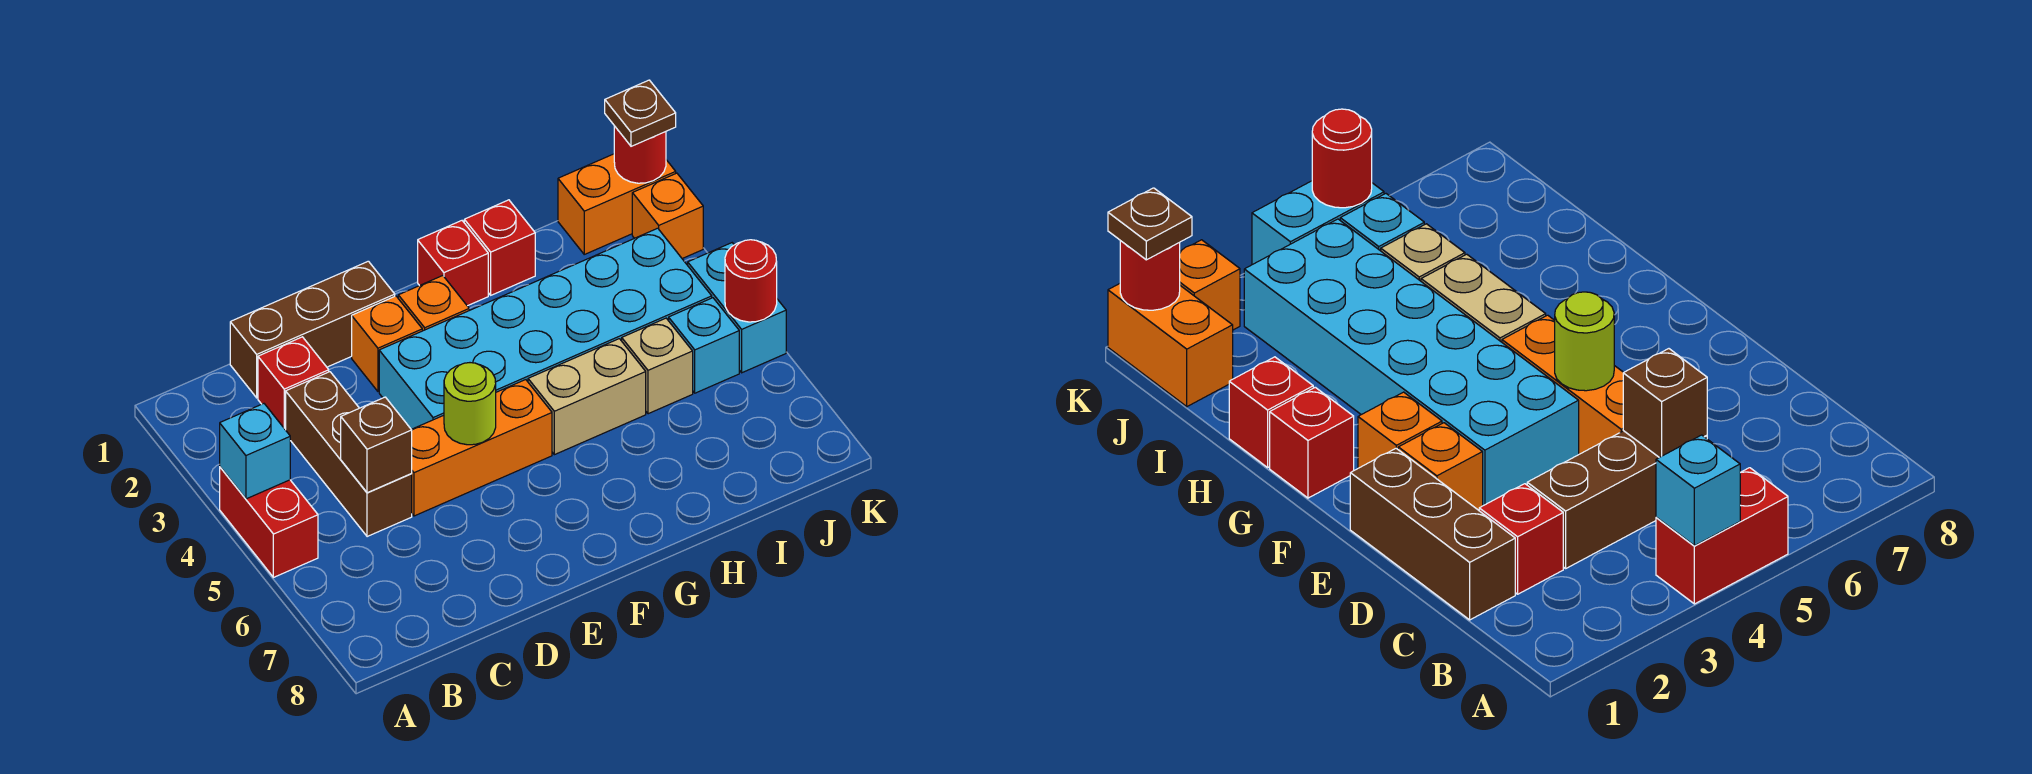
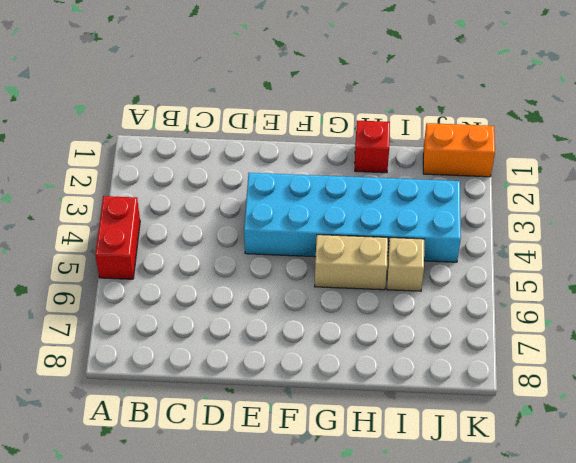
none -> brown brick C1:E1 level 1
none -> red brick C2 level 1
none -> brown brick C3:C5 level 1

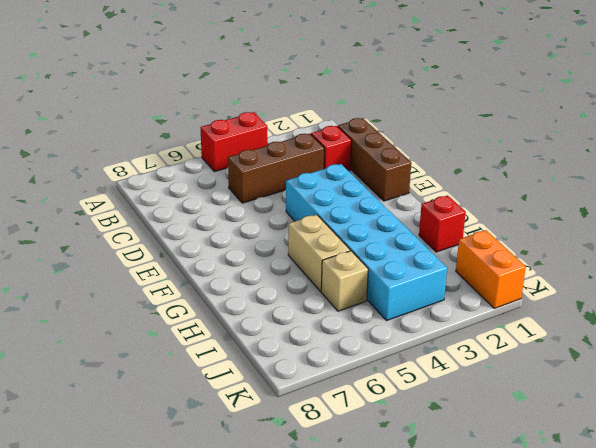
none -> orange brick D5:F5 level 1
none -> orange brick E2 level 1
none -> orange brick F2 level 1

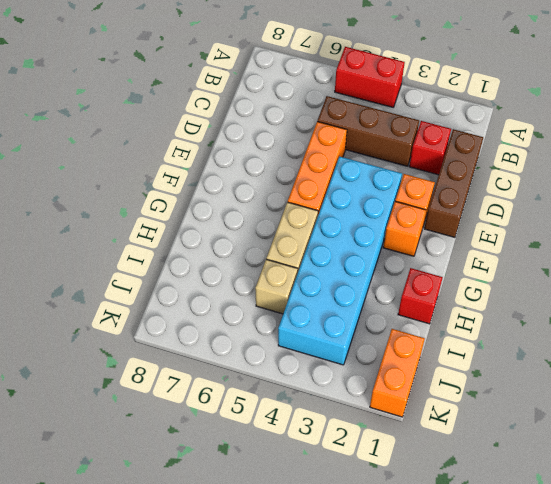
none -> red brick G1 level 1
none -> cyan brick J5 level 1
none -> orange brick K2 level 1

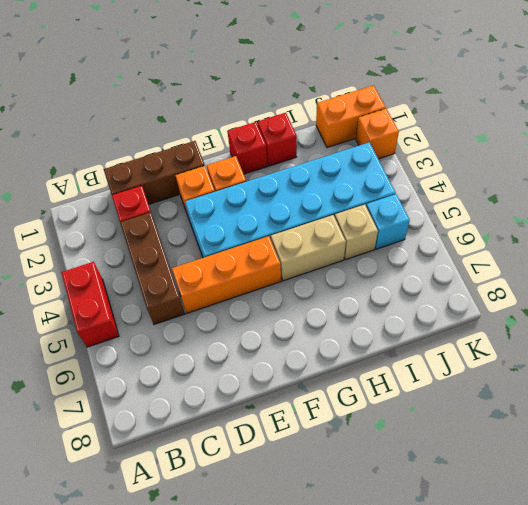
none -> cyan brick K4:K5 level 1
none -> cyan brick A4 level 2
none -> brown brick C5 level 2

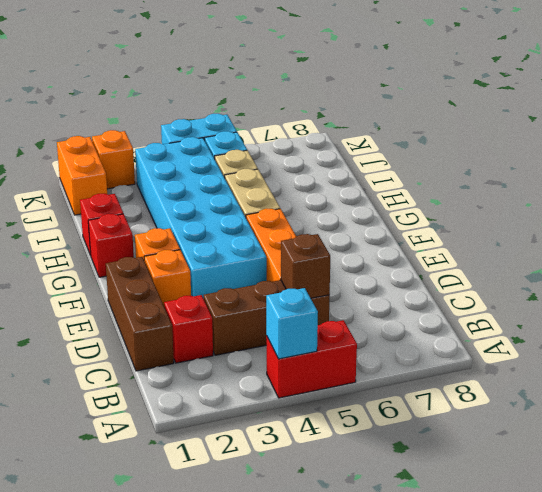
none -> lime round brick E5 level 2
none -> red round brick K1 level 2
none -> red round brick K5 level 2

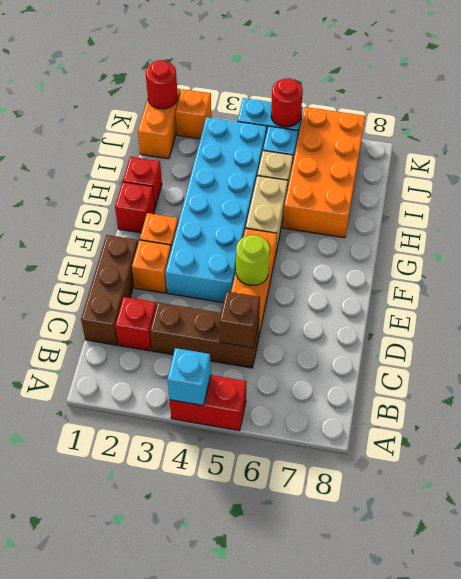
orange brick H6:K7 level 1 -> none
none -> brown plate K1 level 3

